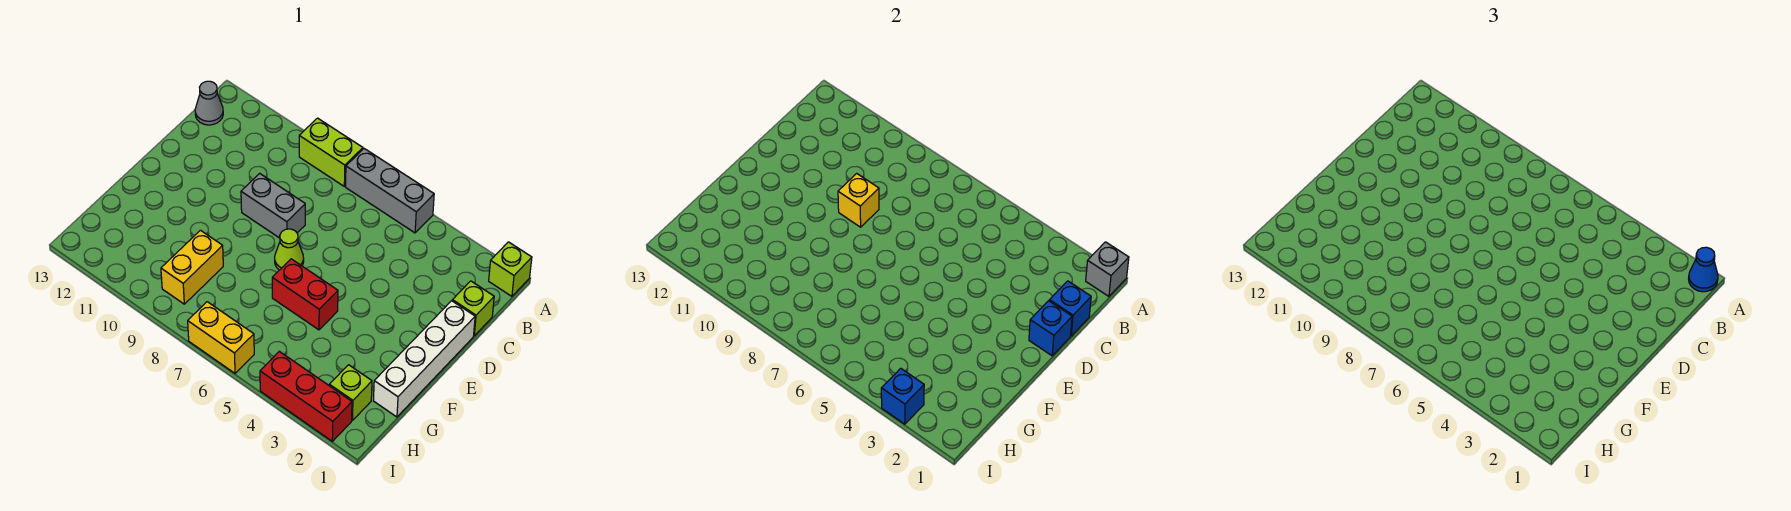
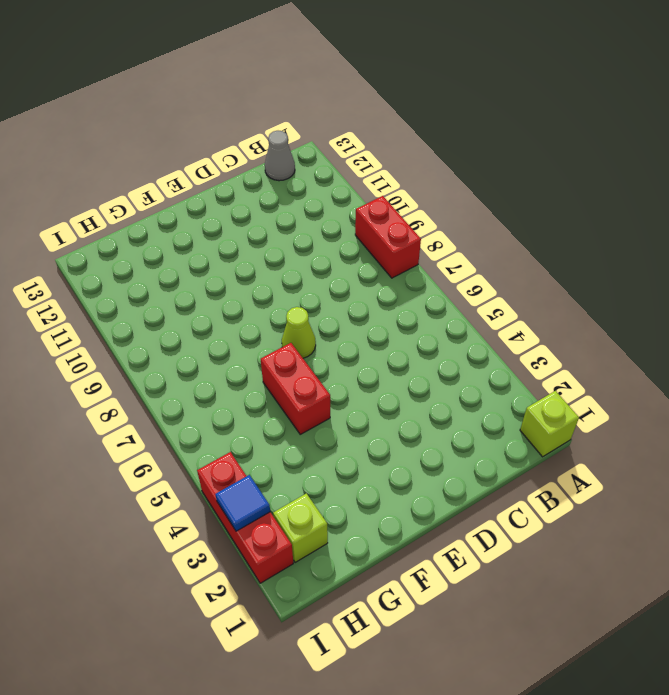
red brick A8:A9 level 1 -> lime brick A8:A9 level 1
blue tile I3 level 2 -> blue brick I3 level 2
none -> grey brick A5:A7 level 1
none -> lime brick C1 level 1
none -> white brick D1:G1 level 1

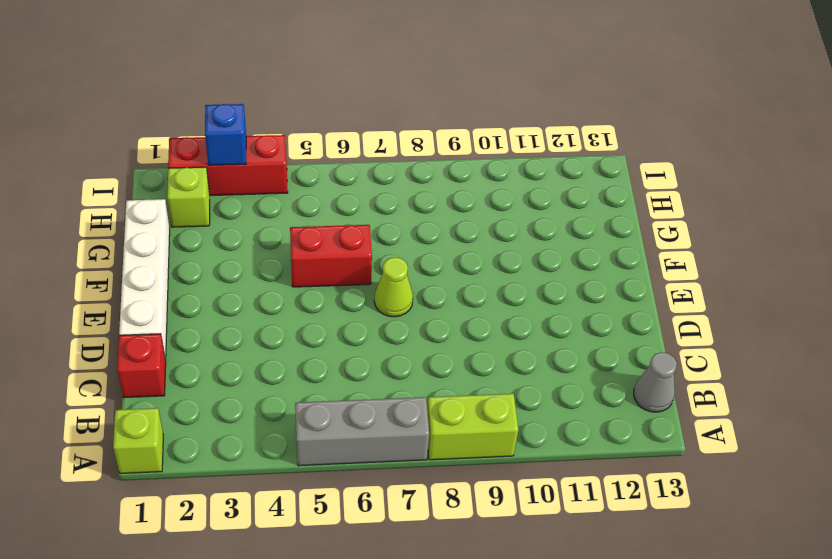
red brick C1 level 1 -> lime brick C1 level 1
none -> grey brick D8:D9 level 1
none -> yellow brick G9:H9 level 1
none -> yellow brick I6:I7 level 1

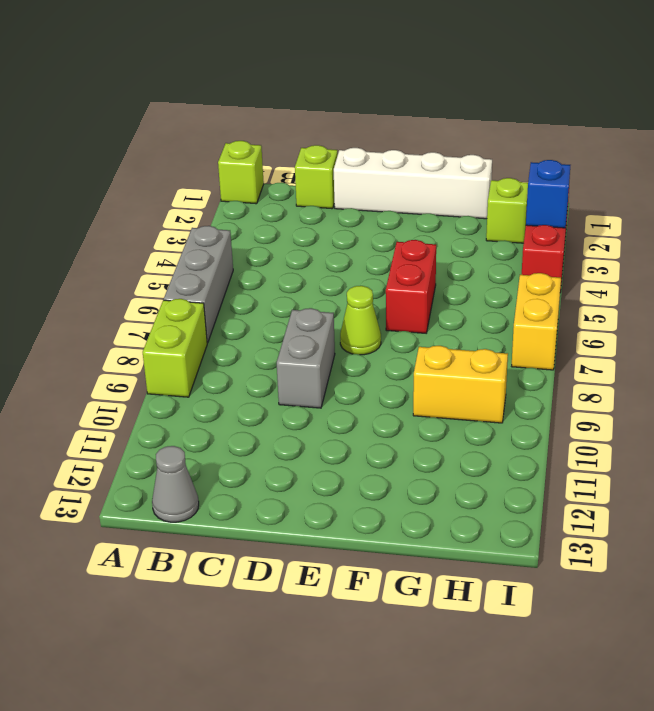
none -> grey brick A1 level 2
none -> blue brick C1 level 2
none -> blue brick D1 level 2

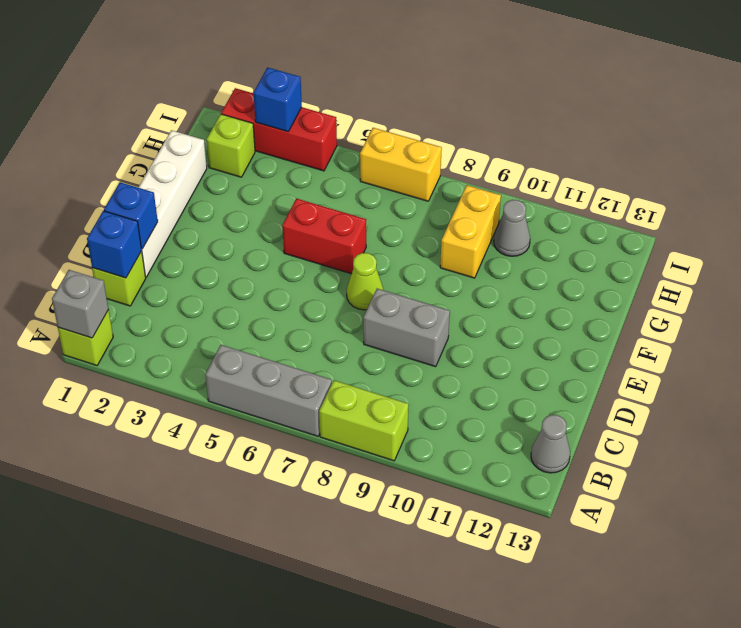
grey cone H10 level 1 -> none
none -> yellow brick D9 level 2
none -> blue cone A1 level 3

